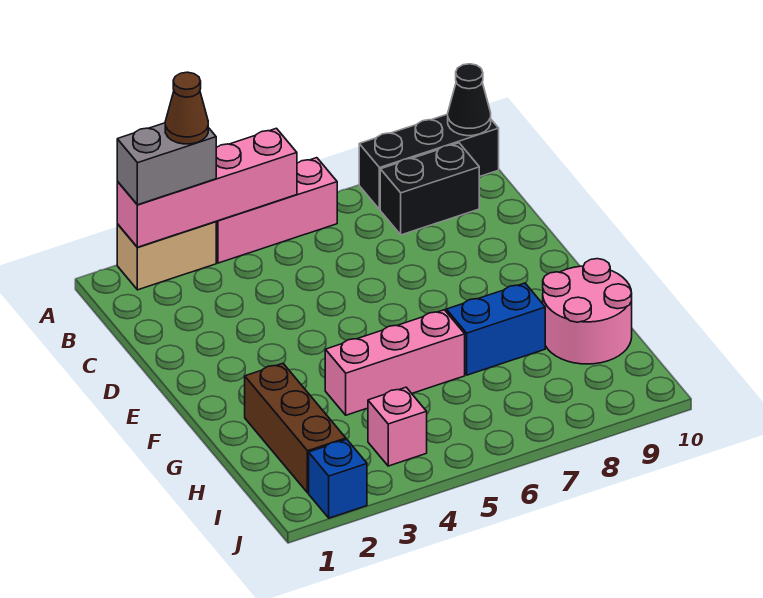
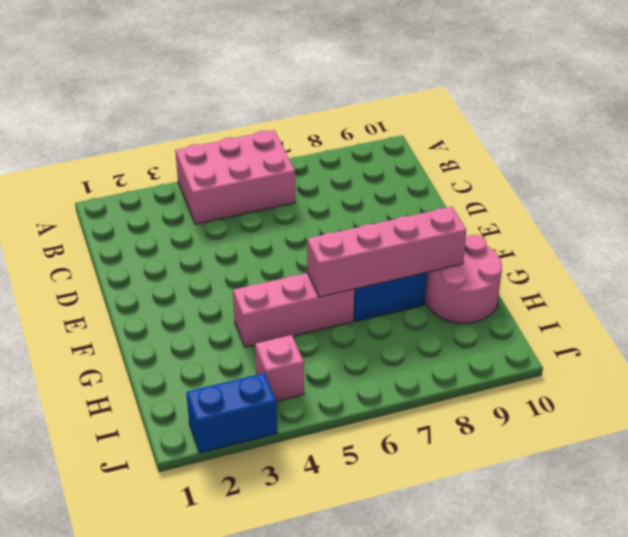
pink brick A4:B6 level 1 -> pink brick A4:A6 level 1
pink brick G6:G9 level 2 -> pink brick A2:A5 level 2
blue brick J2:J3 level 1 -> blue brick J2 level 1
none -> tan brick A2:A3 level 1
none -> black brick A8:A10 level 1
none -> black brick B8:B9 level 1

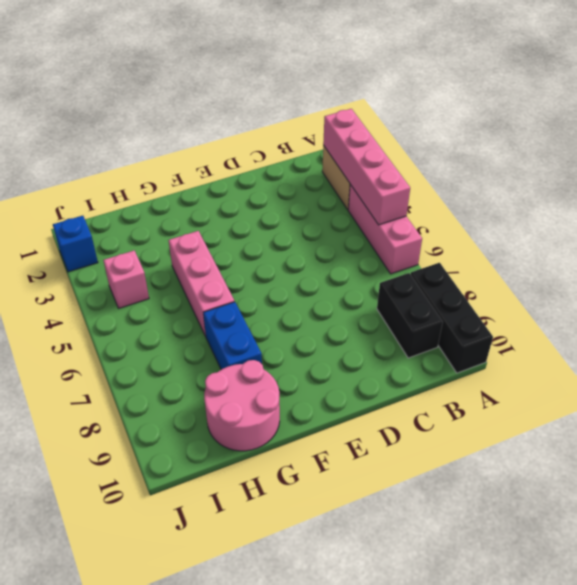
none -> brown brick G2:I2 level 1
none -> black cone A10 level 2
none -> grey brick A2:A3 level 3

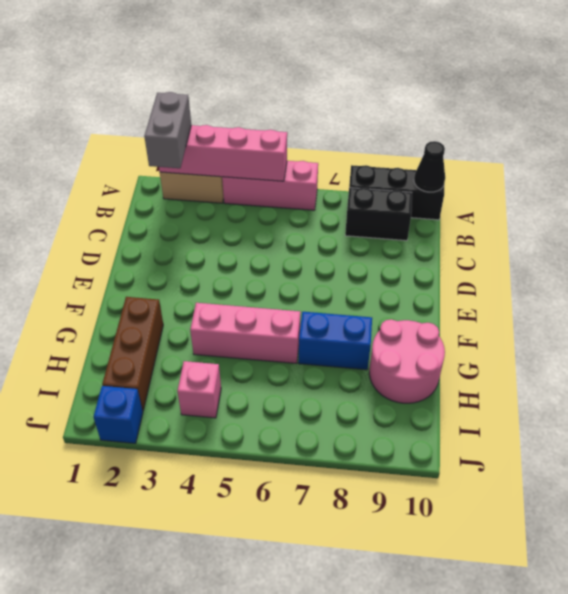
grey brick A2:B2 level 3 -> grey brick A2:A3 level 3
none -> brown cone A3 level 4

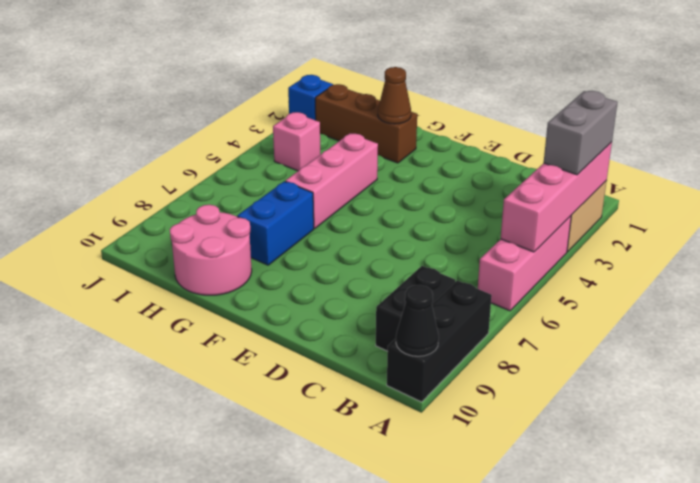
brown cone G2 level 2 -> brown cone A3 level 4

